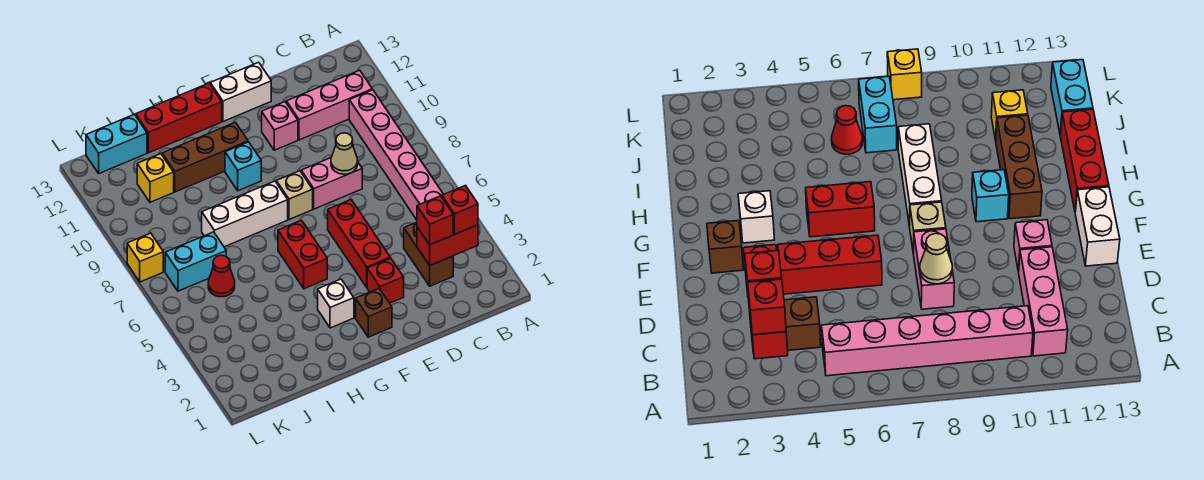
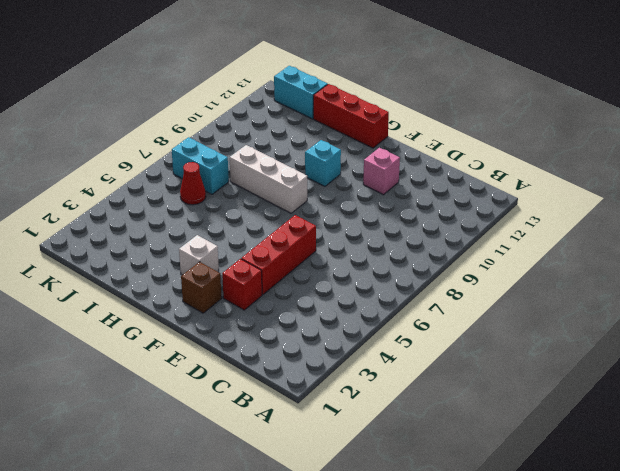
none -> pink brick B5:B10 level 1
none -> pink brick B11:D11 level 1
none -> brown brick C3:C4 level 1

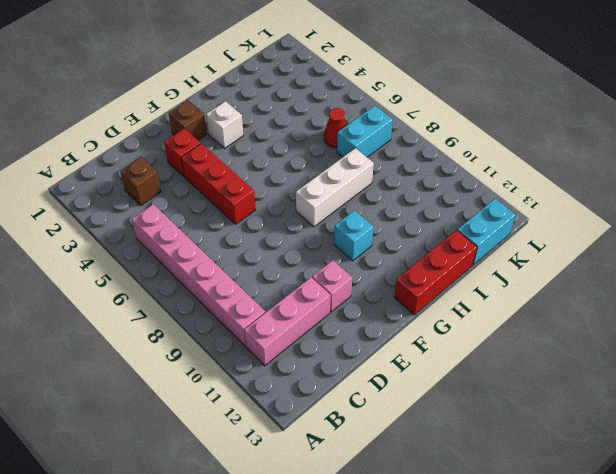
brown brick C3 level 1 -> brown brick C3:C4 level 1
none -> pink brick D8:E8 level 1
none -> white brick E13:F13 level 1
none -> tan brick F8 level 1

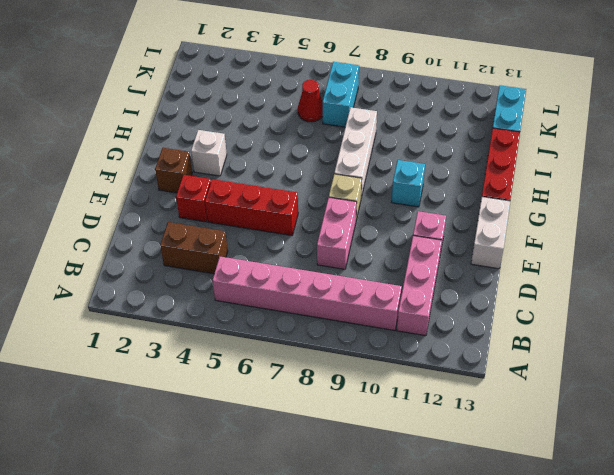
none -> red brick G5:G6 level 1
none -> brown brick G11:I11 level 1
none -> yellow brick J11 level 1

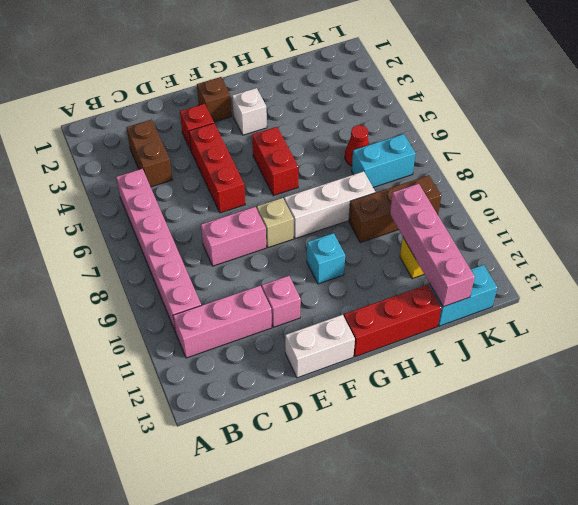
brown brick I9:K9 level 1 -> brown brick G11:I11 level 1
pink brick J10:J13 level 2 -> none
none -> yellow brick L8 level 1
none -> red brick B3:C3 level 2
none -> tan cone D8 level 2

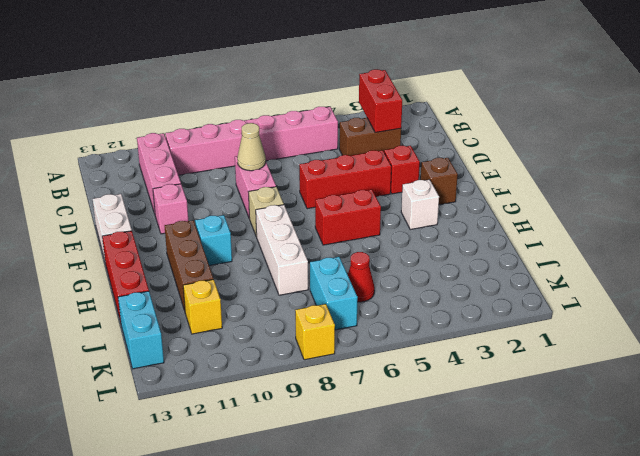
none -> red brick B3 level 3
none -> red brick C3 level 3

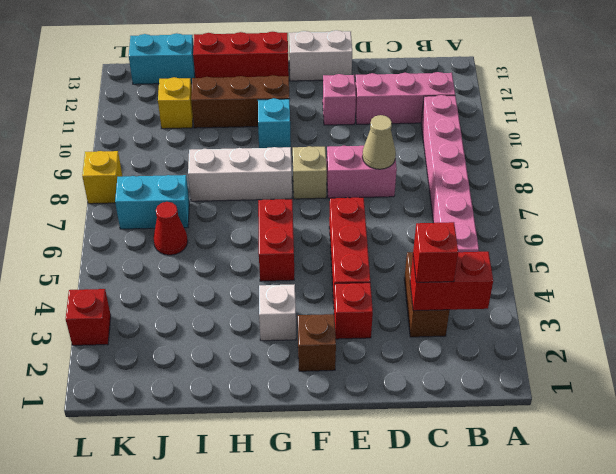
red brick L3 level 1 -> red brick B3 level 3

